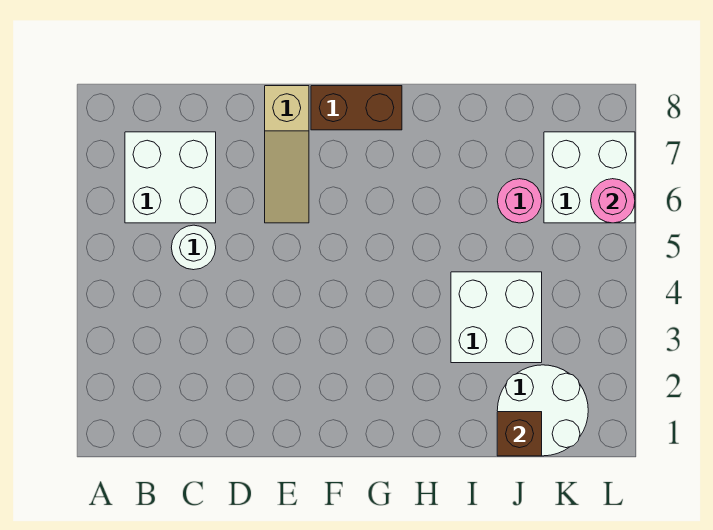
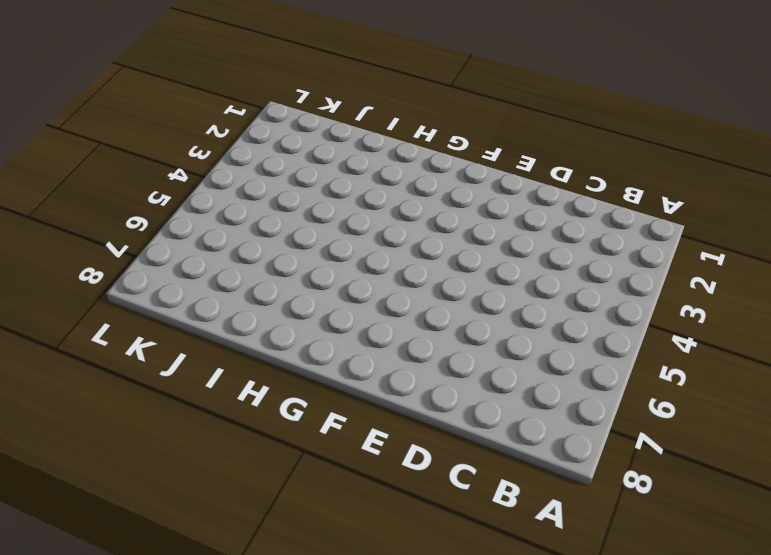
none -> white brick B6:C7 level 1
none -> white round brick C5 level 1

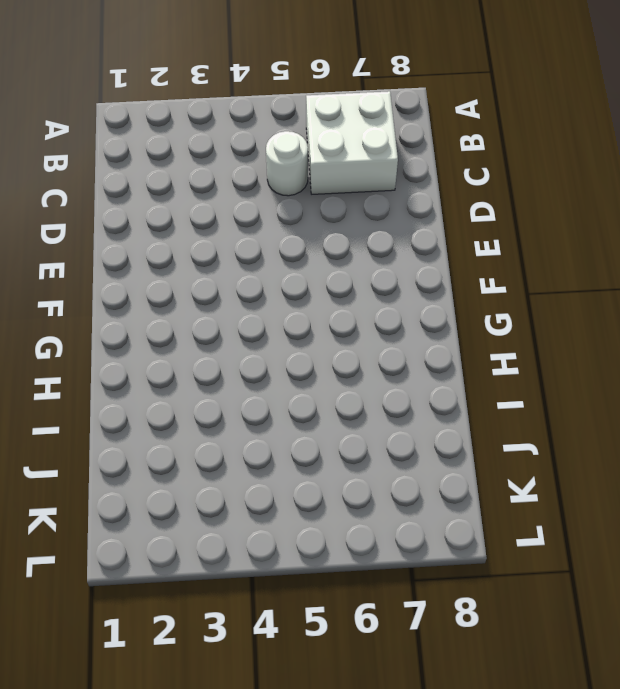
none -> tan slope E6:E8 level 1 top 8
none -> brown brick F8:G8 level 1

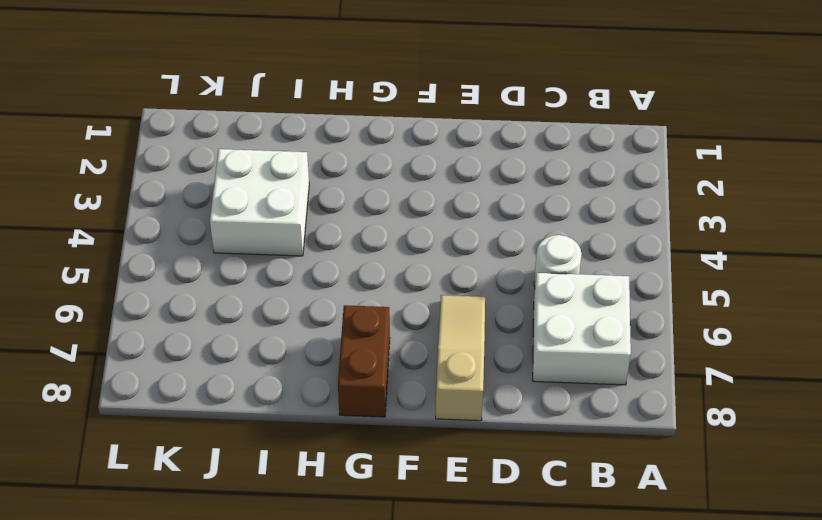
brown brick G7:G8 level 1 -> brown brick F8:G8 level 1
none -> white round brick J1:K2 level 1
none -> pink round brick J6 level 1

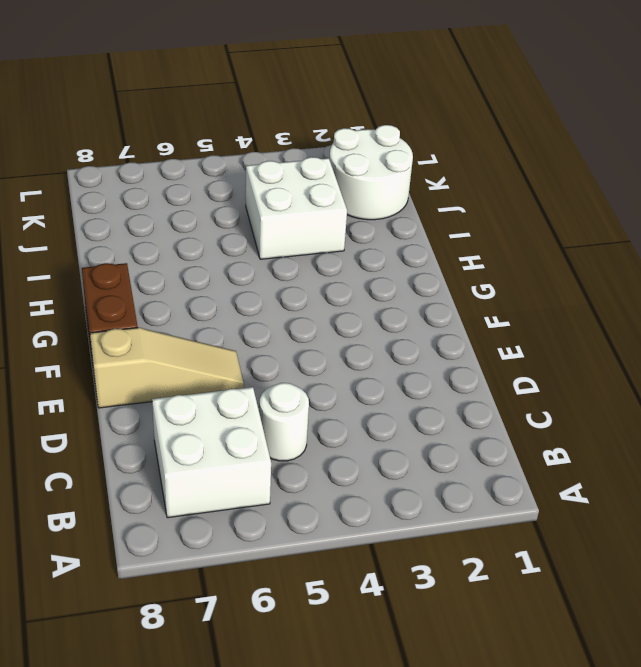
none -> pink round brick J6 level 1
none -> white brick K6:L7 level 1

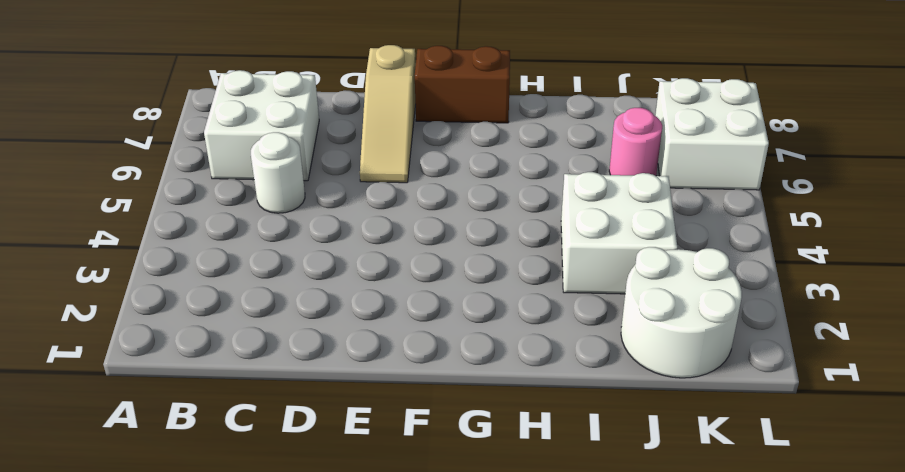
none -> brown brick J1 level 2
none -> pink round brick L6 level 2

